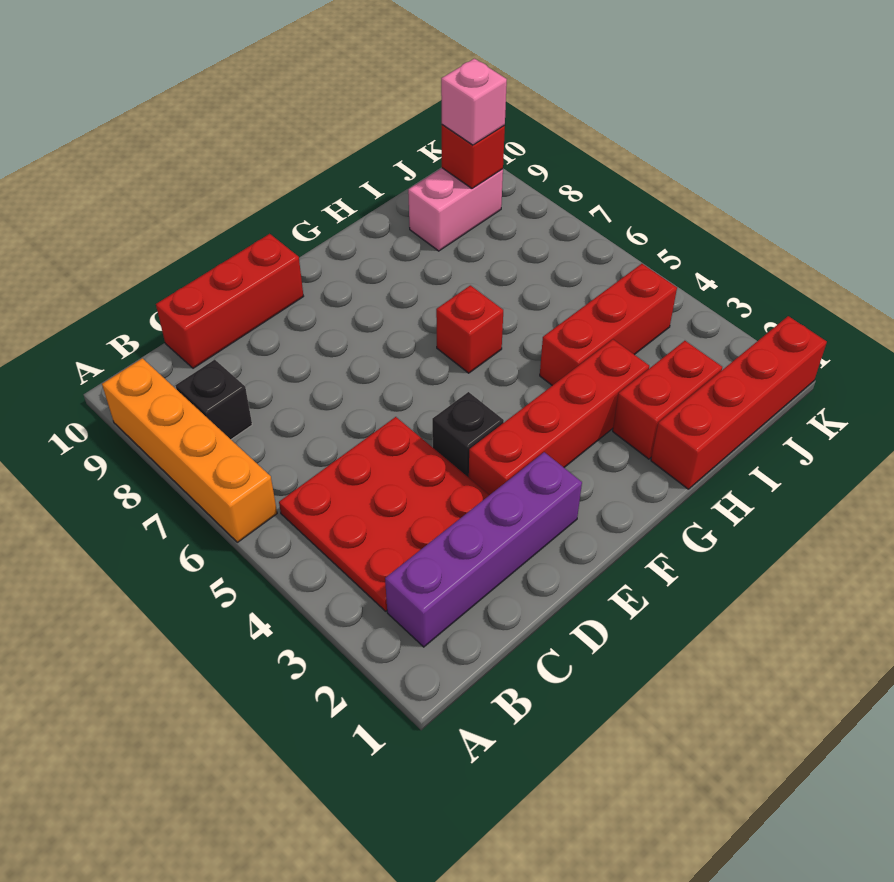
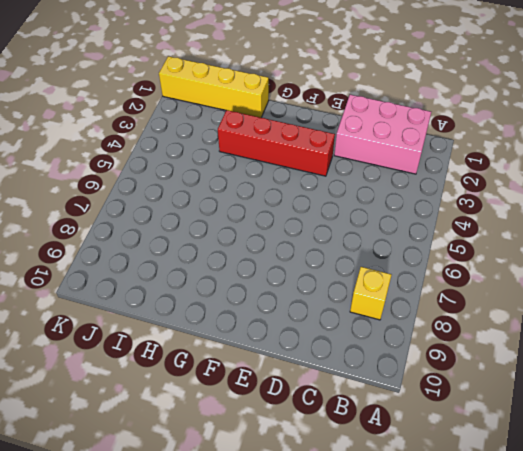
pink brick B1:D2 level 1 -> purple brick B2:E2 level 1
yellow brick B8 level 1 -> black brick B8 level 1
yellow brick H1:K1 level 1 -> red brick H1:K1 level 1
none -> orange brick A6:A9 level 1
none -> red plate B3:D5 level 1
none -> red brick C10:E10 level 1

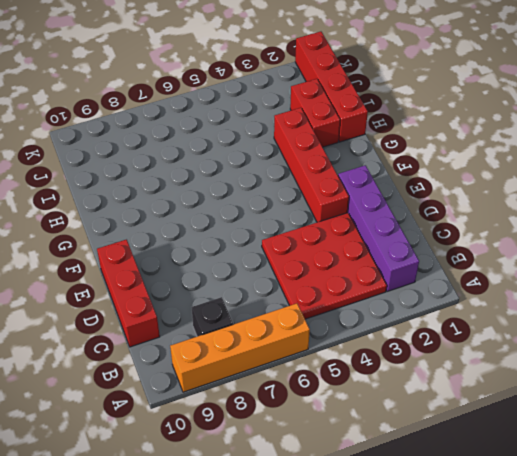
none -> black brick E4 level 1
none -> red brick G6 level 1
none -> red brick H4:J4 level 1

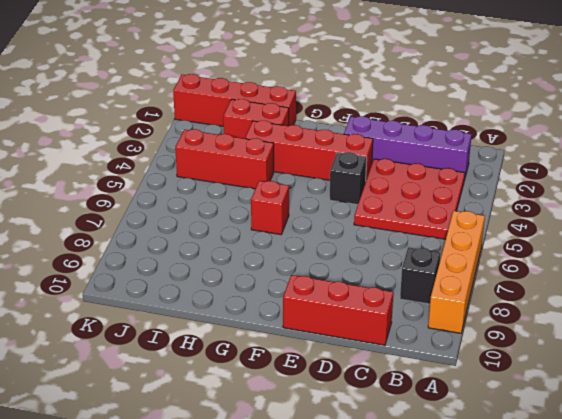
none -> pink brick I9:J9 level 1
none -> red brick J9 level 2
none -> pink brick J9 level 3

